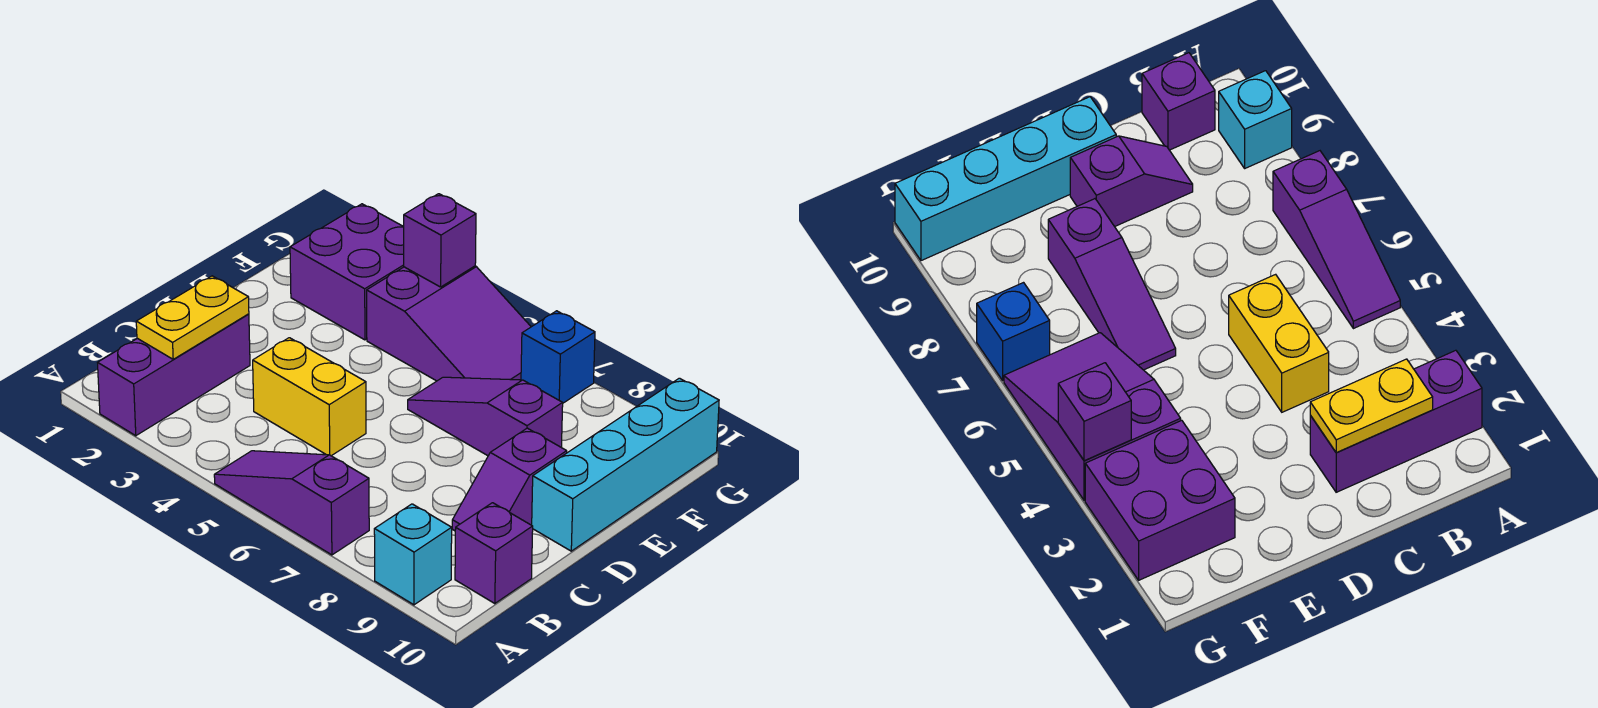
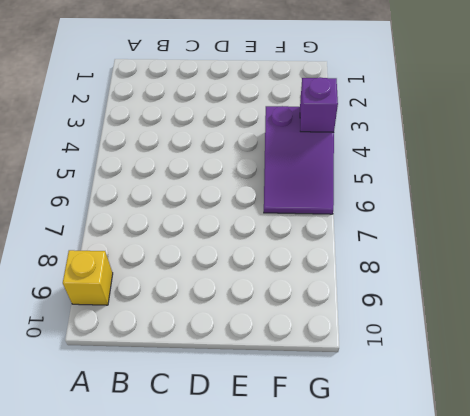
yellow brick A9 level 1 -> cyan brick A9 level 1
none -> purple brick A2:C2 level 1
none -> purple slope A5:A7 level 1 top 7
none -> purple brick B10 level 1

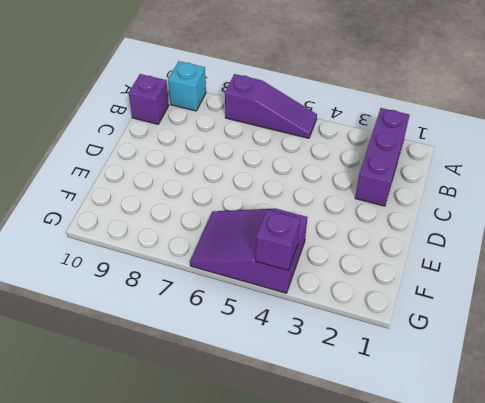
none -> yellow brick C4:C5 level 1
none -> purple slope C9:D9 level 1 top D
none -> cyan brick D10:G10 level 1

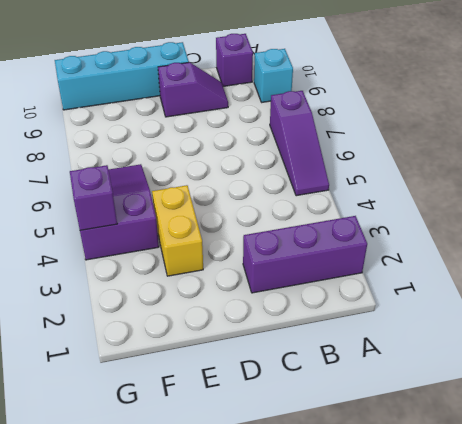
yellow brick E3:E4 level 1 -> yellow brick C4:C5 level 1
none -> purple slope E6:E8 level 1 top 8
none -> purple brick F2:G3 level 1
none -> blue brick G7 level 1

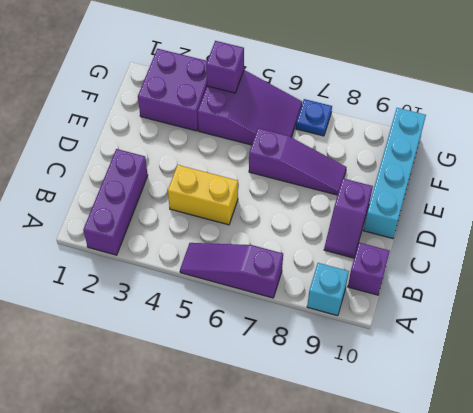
purple slope E6:E8 level 1 top 6 -> purple slope E6:E8 level 1 top 8
blue plate G7 level 1 -> blue brick G7 level 1
none -> yellow plate B2:C2 level 2

